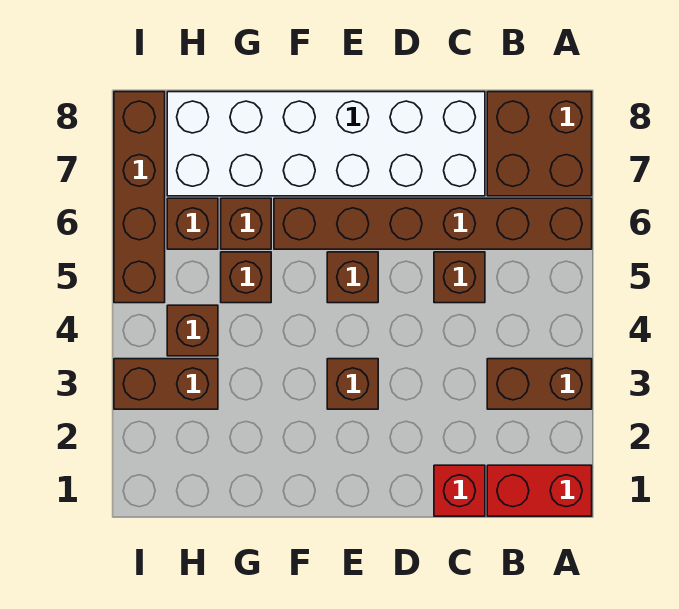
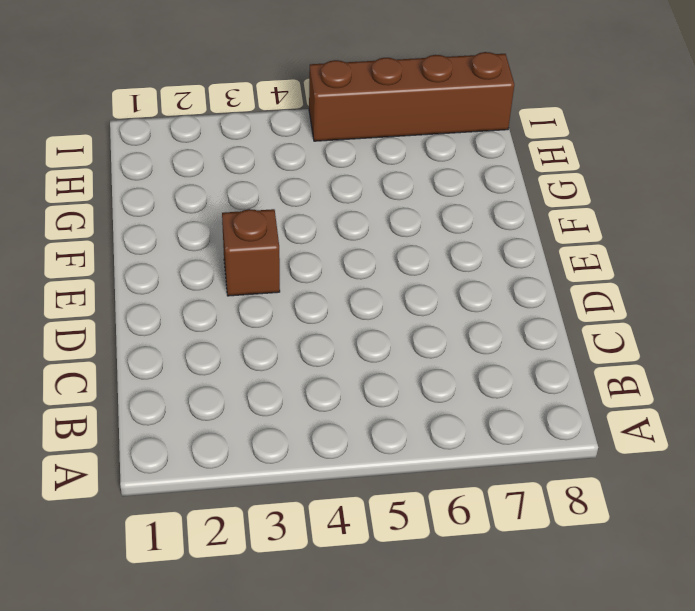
none -> red brick A1:B1 level 1
none -> brown brick A3:B3 level 1
none -> brown brick A6:F6 level 1

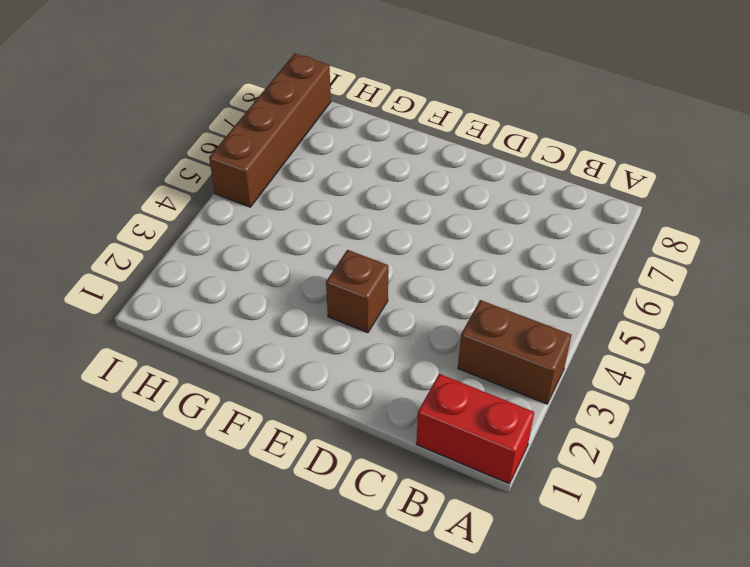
none -> brown brick A6:F6 level 1
none -> brown brick A7:B8 level 1
none -> red brick C1 level 1

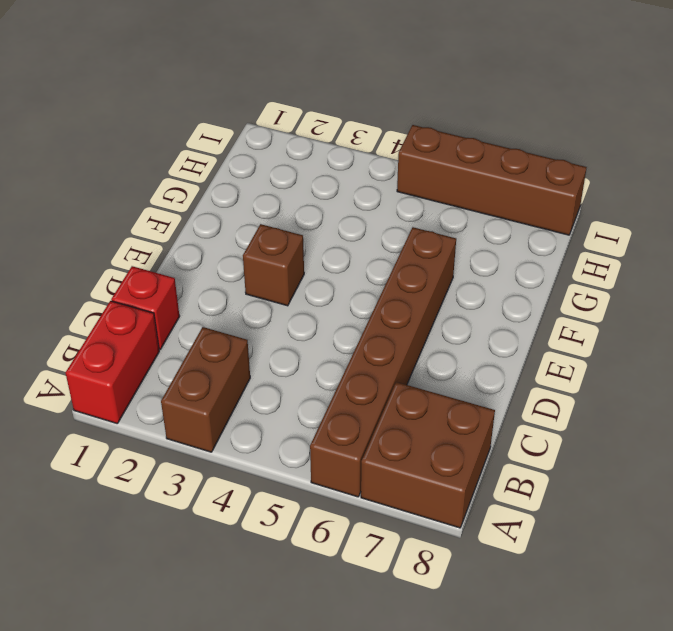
none -> brown brick C5 level 1
none -> white brick C7:H8 level 1
none -> brown brick E5 level 1

